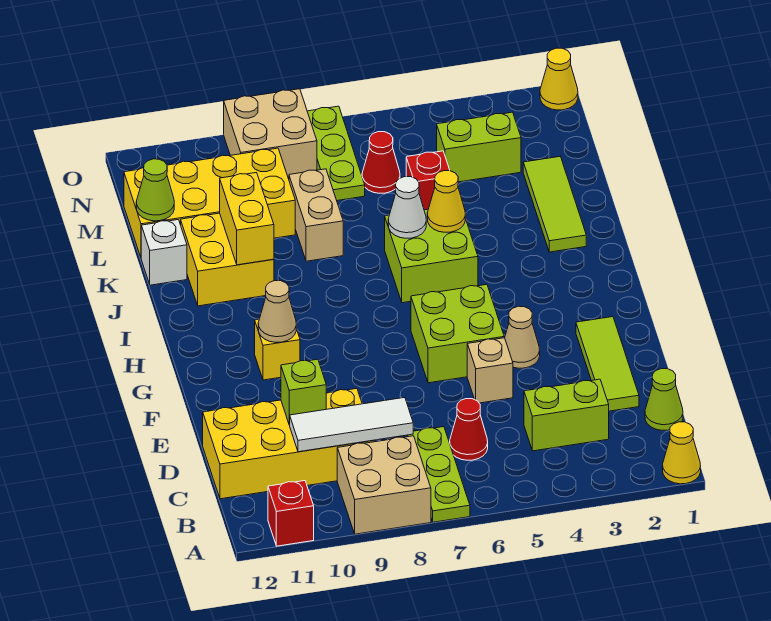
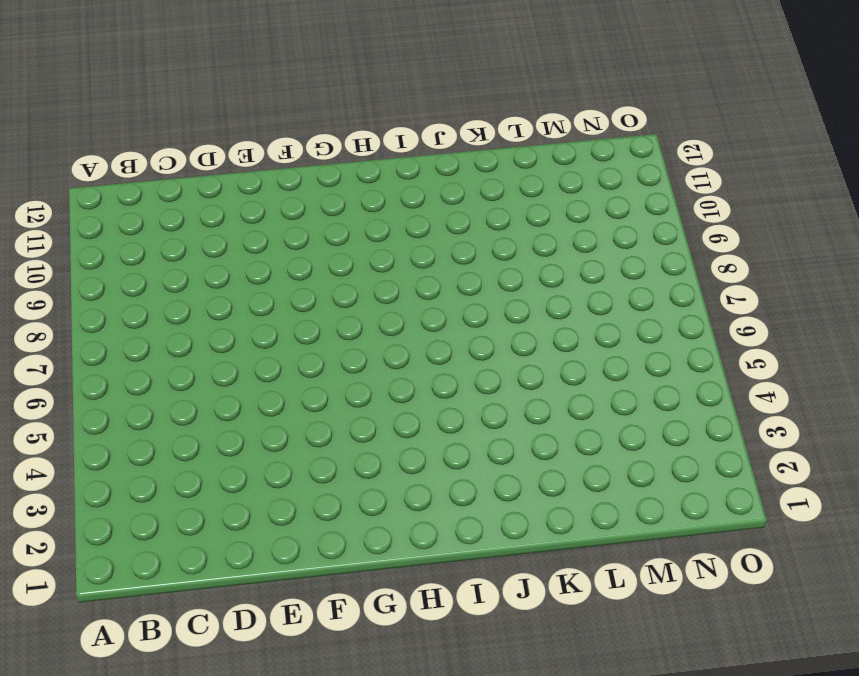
none -> yellow cone A1 level 1
none -> lime plate A7:C7 level 1
none -> tan brick A8:B9 level 1
none -> red brick A11 level 1

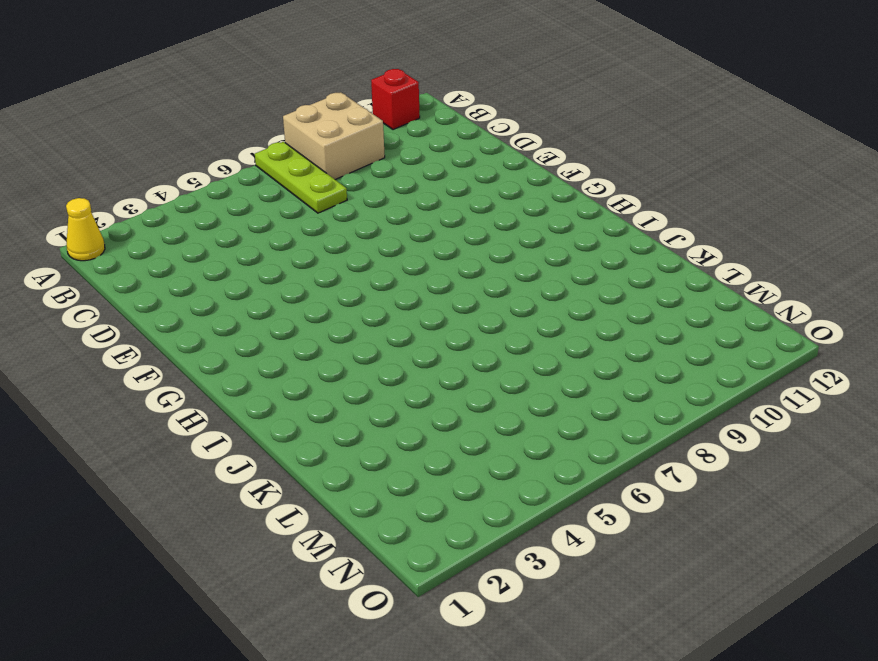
none -> lime cone C1 level 1
none -> lime brick C3:C4 level 1
none -> red cone C6 level 1
none -> yellow brick C9:D12 level 1

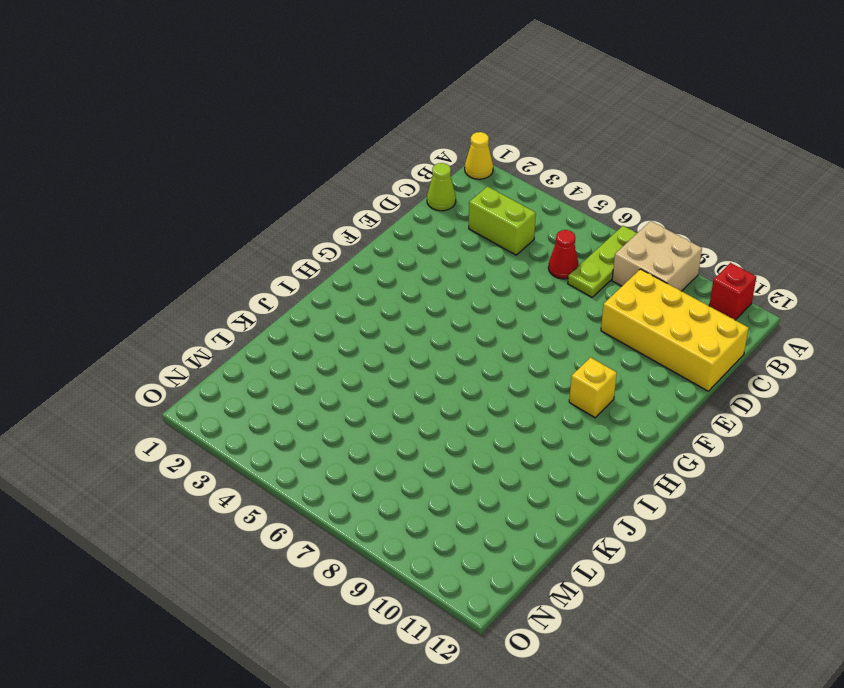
none -> lime tile D2:F2 level 1
none -> tan brick E5 level 1
none -> tan cone F4 level 1
none -> lime brick F5:G6 level 1

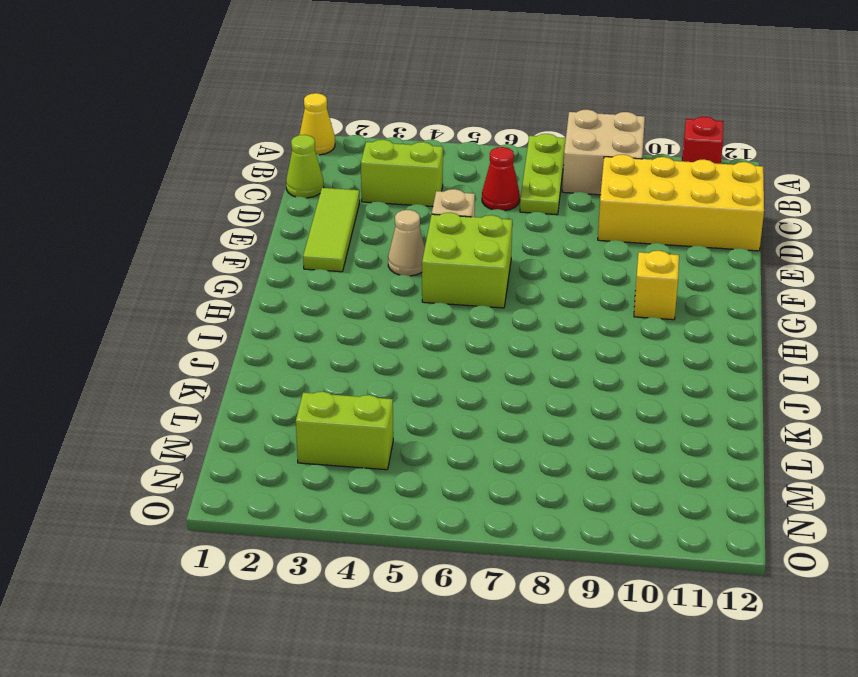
none -> lime brick I5:J6 level 1
none -> lime tile J2:L2 level 1
none -> yellow brick J10:K11 level 1
none -> tan brick K8:L8 level 1

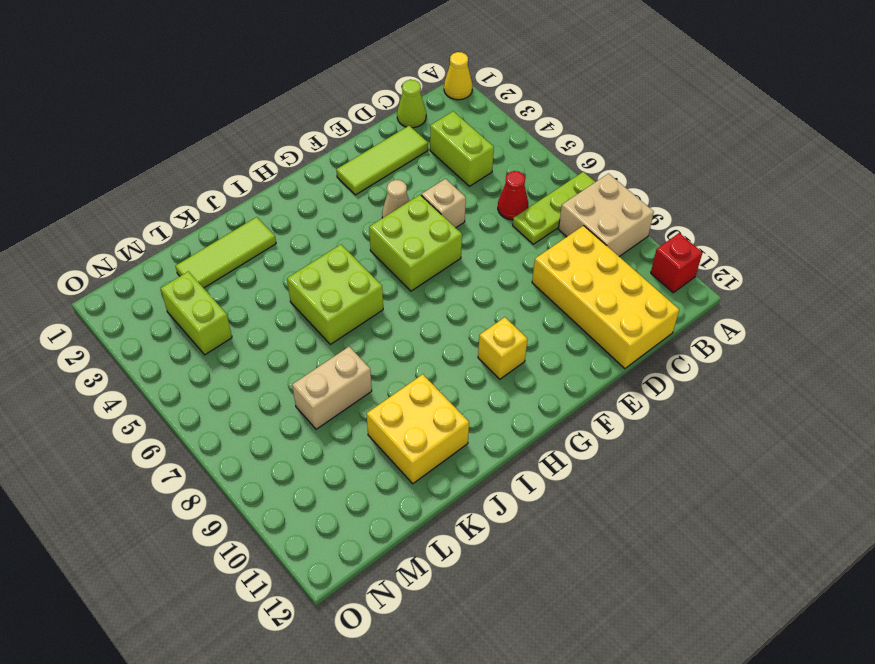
none -> white brick K12 level 1
none -> red brick L5 level 1
none -> yellow brick L9:M12 level 1
none -> red cone M6 level 1

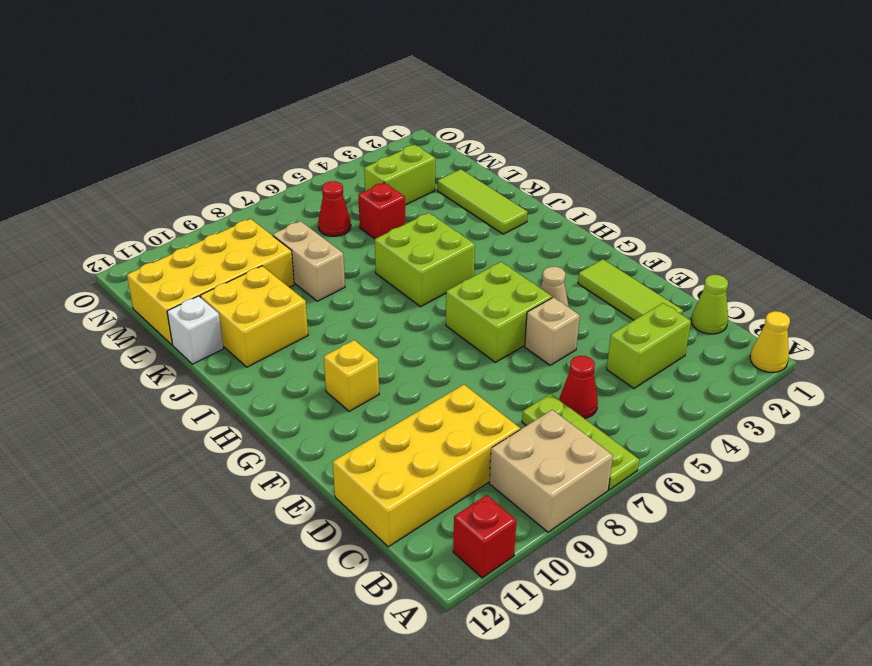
none -> lime plate M7:O7 level 1
none -> tan brick N8:O9 level 1
none -> yellow cone O1 level 1
none -> white tile C8:C10 level 2

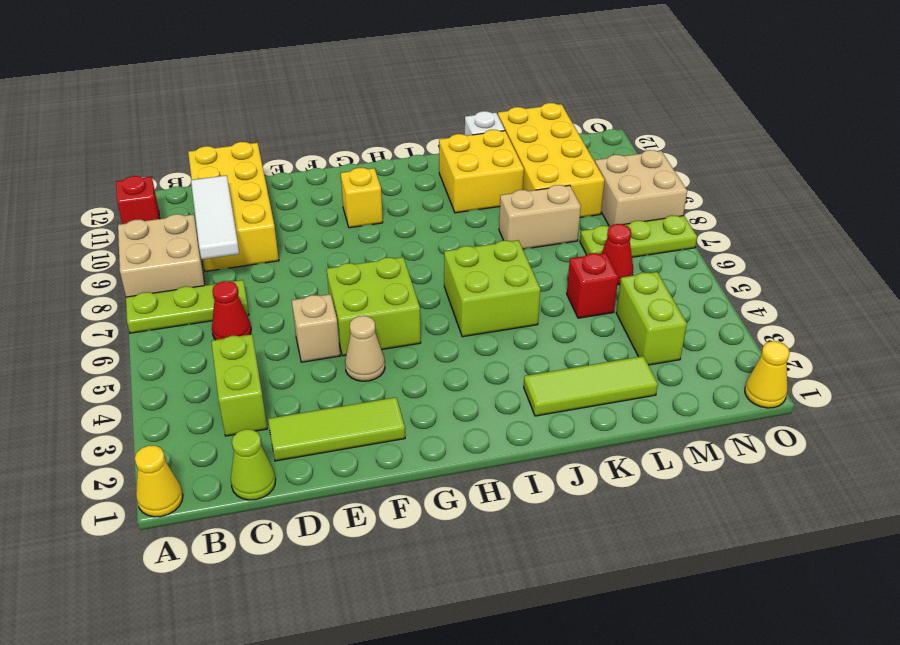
none -> lime brick D10 level 2
none -> tan cone G10 level 2
none -> yellow cone J5 level 2
none -> white cone J6 level 2

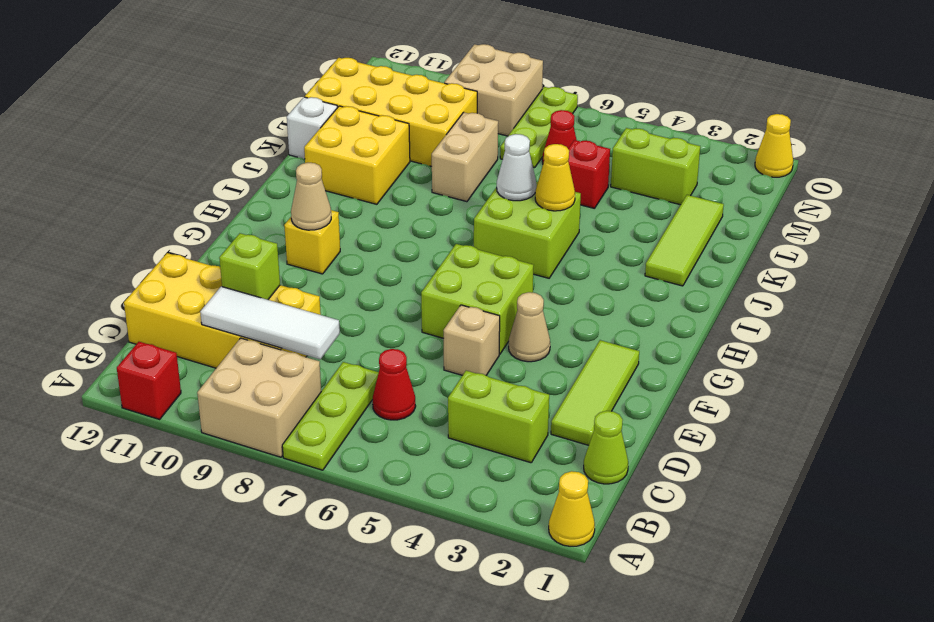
none -> yellow brick J10:K10 level 2
none -> lime cone L12 level 2

